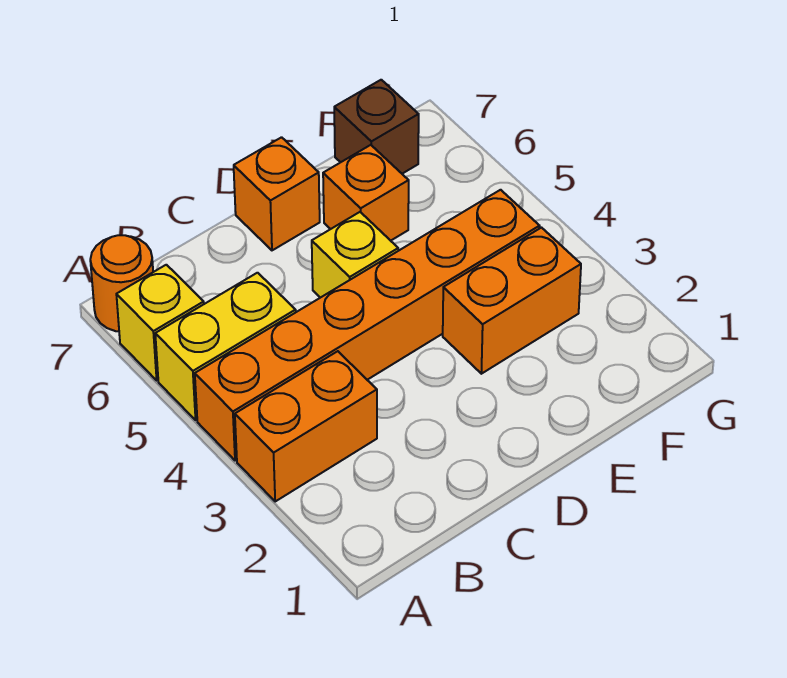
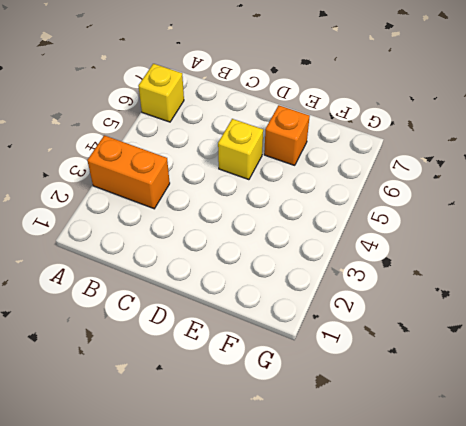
none -> orange brick A4:F4 level 1
none -> yellow brick A5:B5 level 1

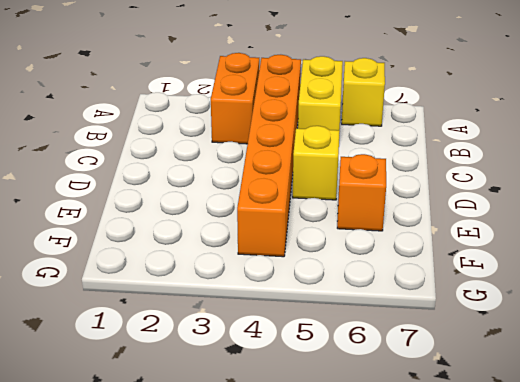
none -> orange round brick A7 level 1
none -> orange brick D7 level 1

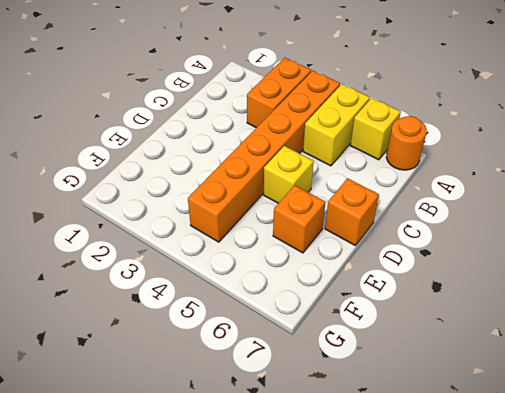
none -> orange brick E3:F3 level 1
none -> brown brick F7 level 1

